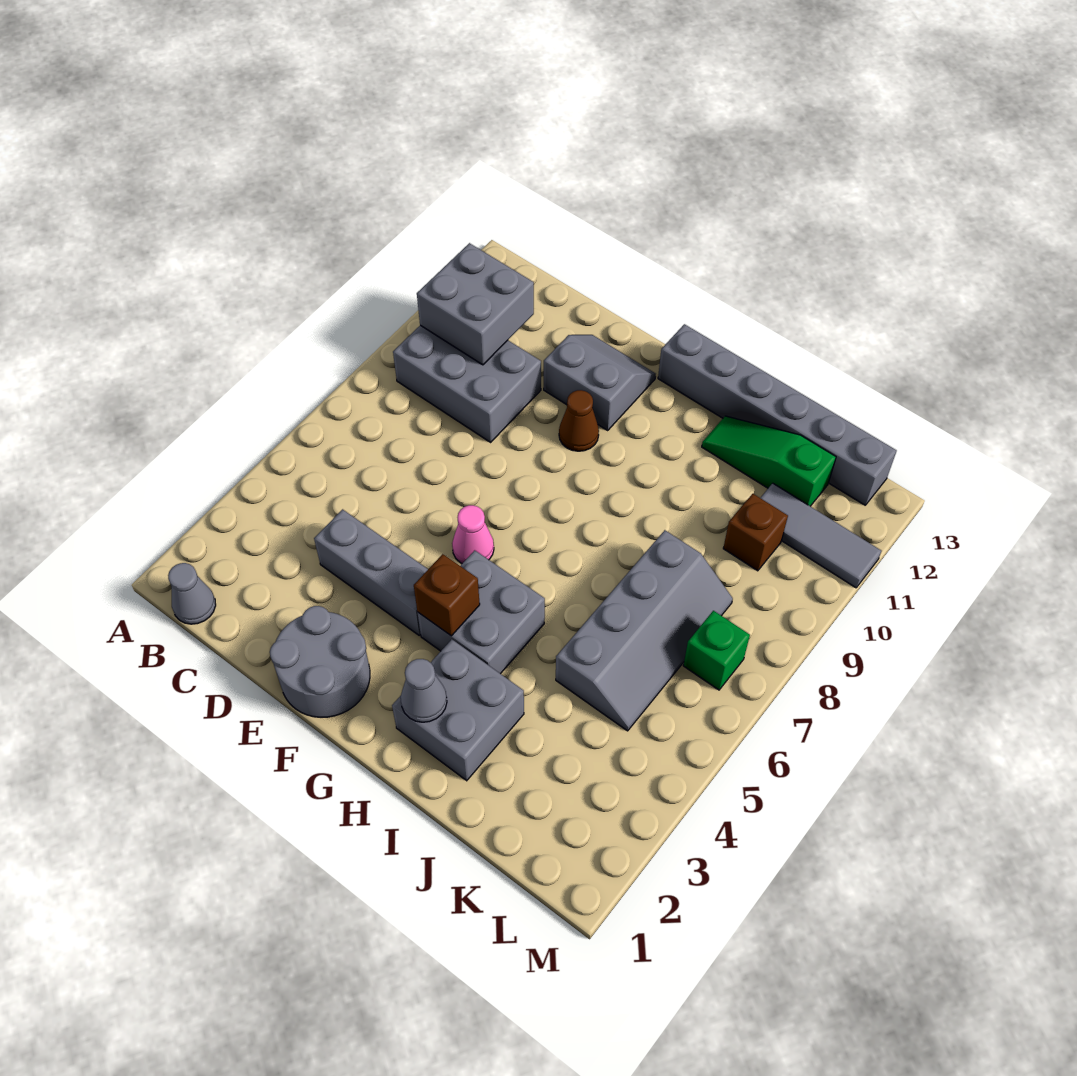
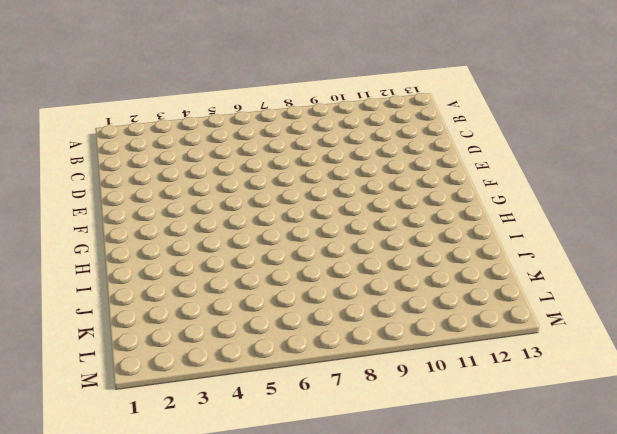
none -> grey cone B1 level 1
none -> grey brick B9:D10 level 1
none -> grey brick D4:F4 level 1

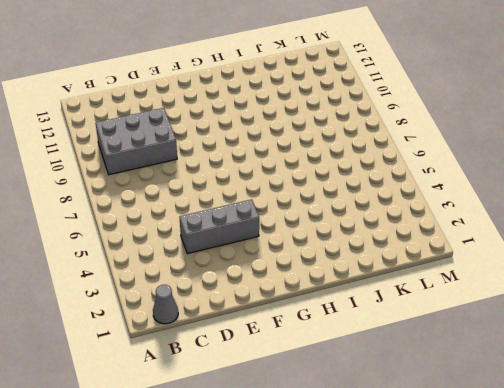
none -> grey round brick E1:F2 level 1
none -> grey slope E11:F12 level 1 top 11
none -> pink cone F6 level 1

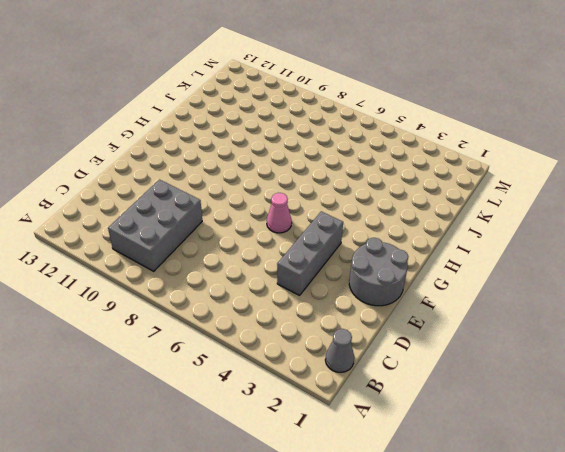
none -> grey slope E11:F12 level 1 top 11
none -> brown cone F10 level 1
none -> grey brick G4:H5 level 1

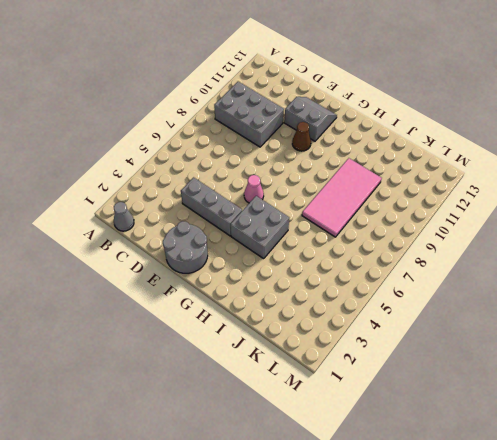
pink tile I7:J10 level 1 -> grey slope J5:K8 level 1 top J
none -> grey brick G13:L13 level 1
none -> grey brick H2:I3 level 1
none -> green slope I12:K12 level 1 top K

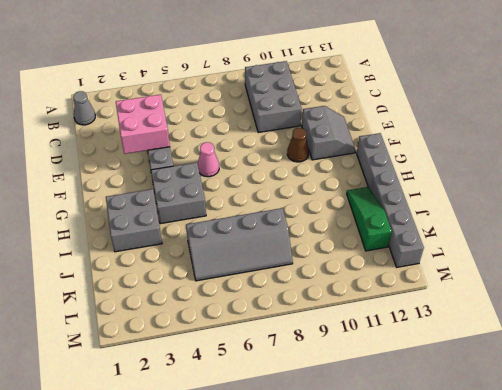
pink brick D3:E4 level 2 -> none
none -> grey round brick E1:F2 level 1
none -> brown brick K10 level 1
none -> grey tile K11:M11 level 1

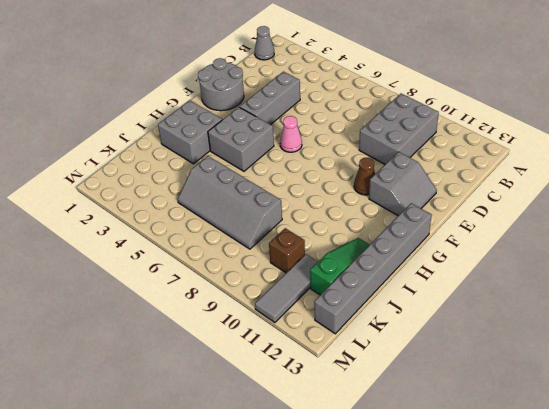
none -> green brick L7 level 1
none -> grey brick B10:C11 level 2
none -> brown brick G4 level 2

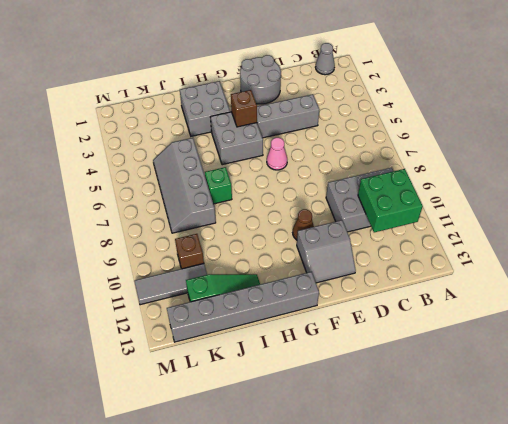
green brick B10:C11 level 2 -> grey brick B10:C11 level 2
green brick I7 level 1 -> green brick L7 level 1
none -> grey cone H2 level 2

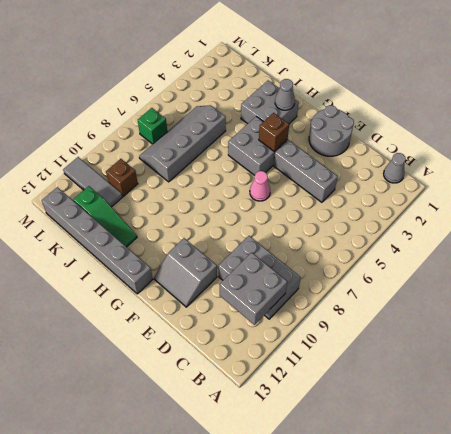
none -> brown cone F10 level 1

